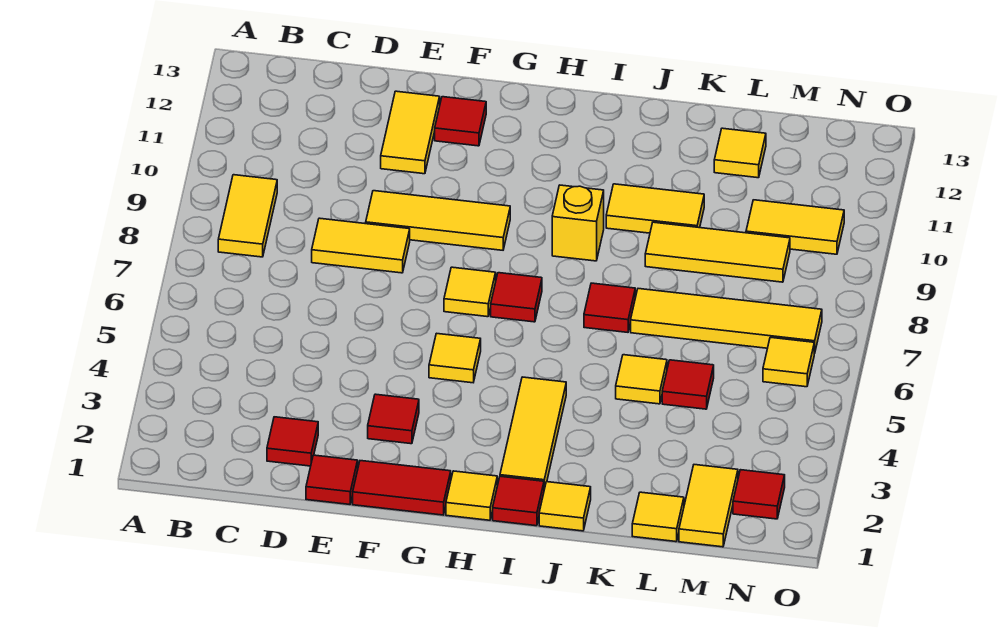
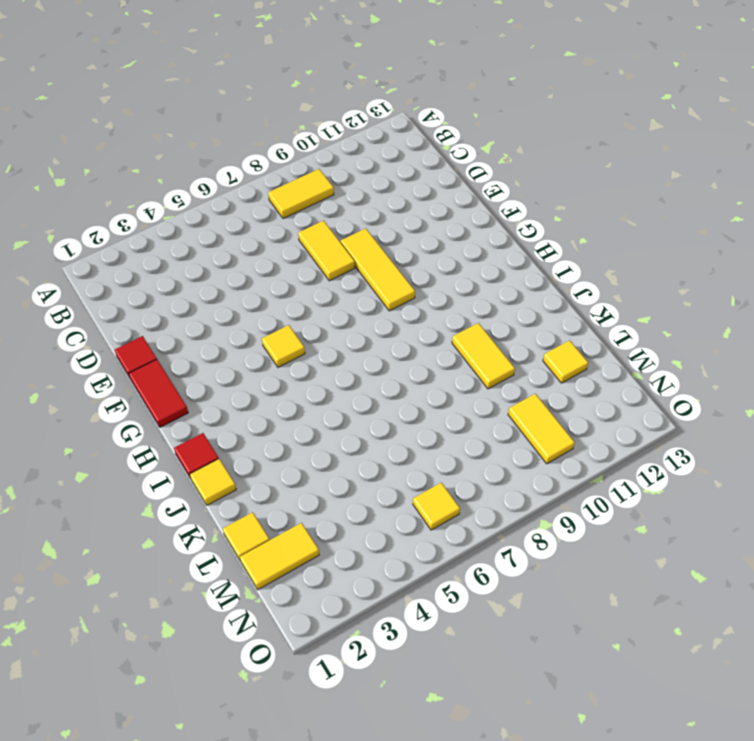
none -> red tile D2 level 1
none -> yellow tile E11:E12 level 1
none -> red tile F3 level 1

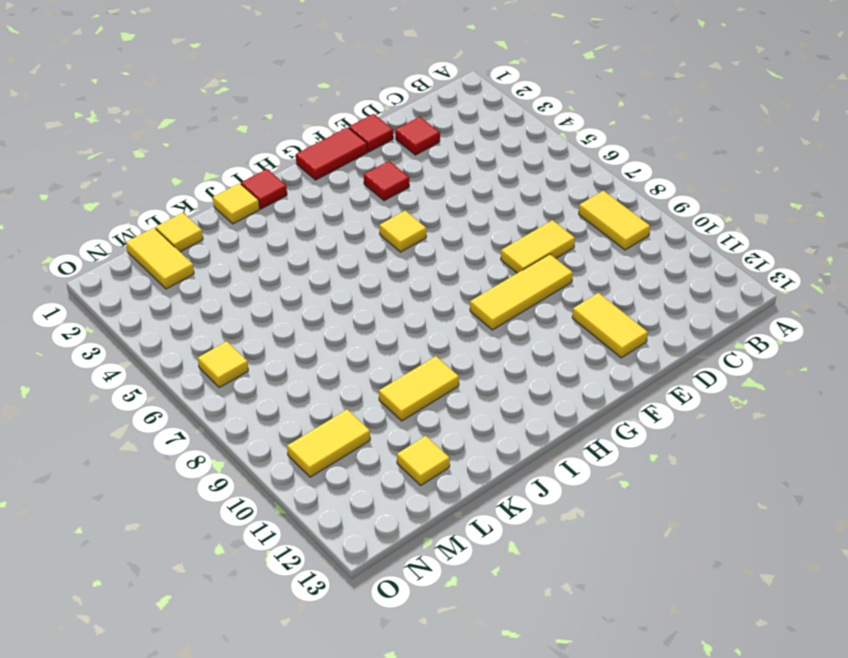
none -> red tile F12 level 1
none -> yellow tile G7 level 1
none -> yellow tile H1 level 1

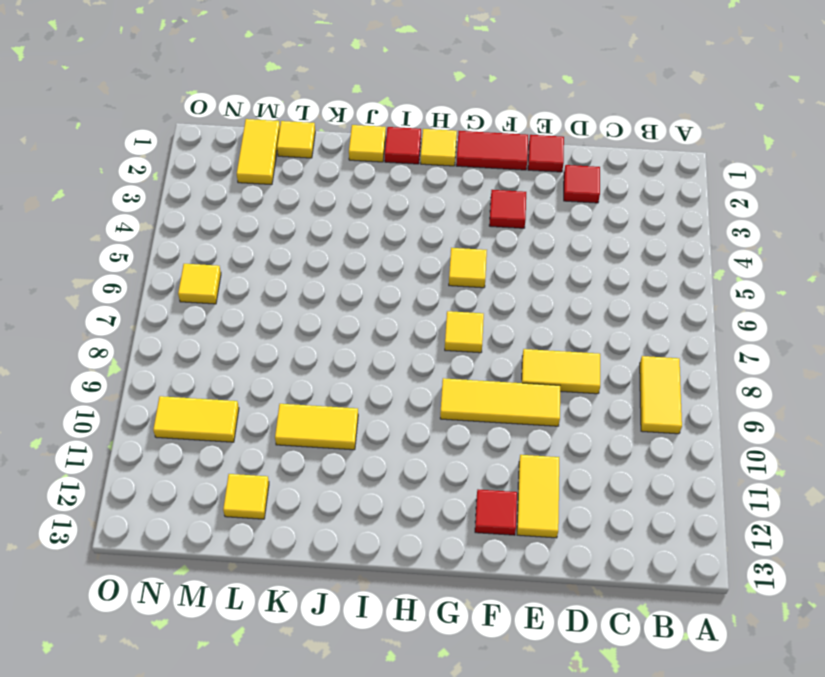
none -> red tile H7 level 1
none -> yellow tile I2:I4 level 1
none -> yellow brick I9 level 1

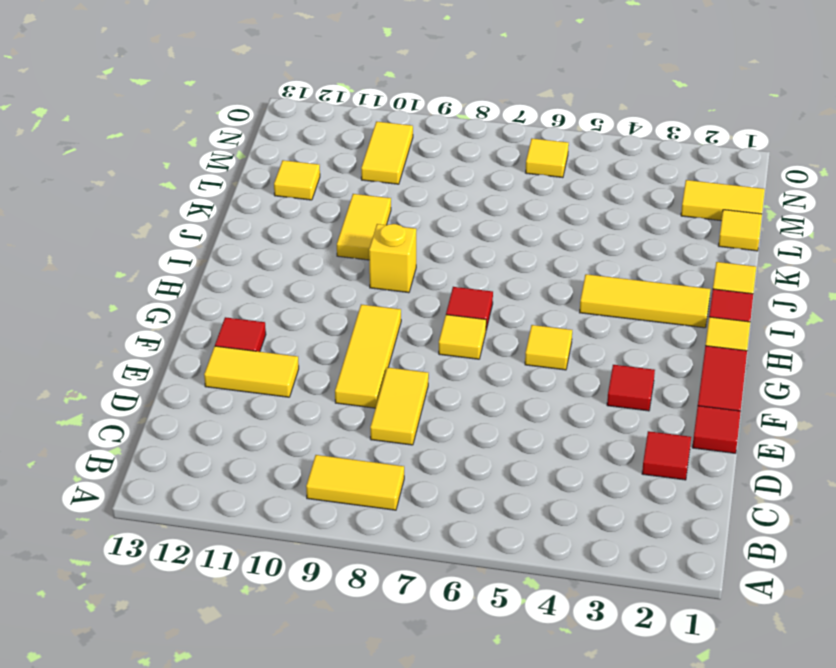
none -> red tile J7 level 1
none -> yellow tile K5 level 1
none -> yellow tile K7:N7 level 1

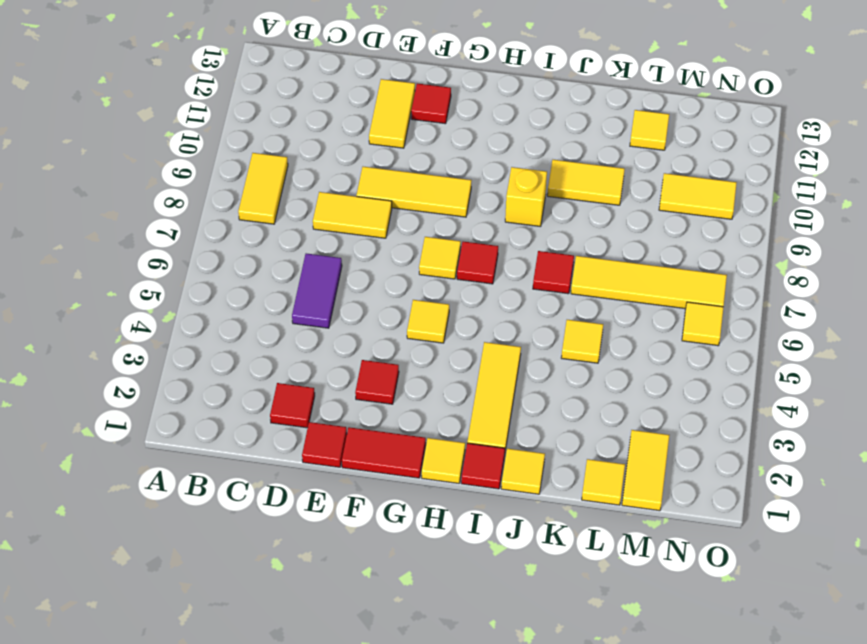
purple tile D5:D6 level 1 -> none
none -> yellow tile K9:M9 level 1
none -> red tile L5 level 1
none -> red tile N2 level 1

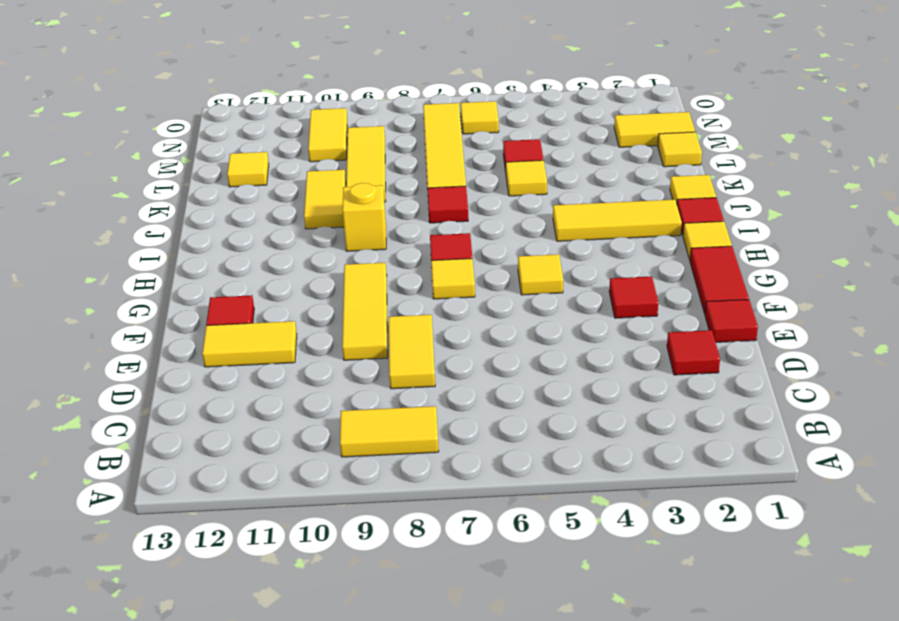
none -> red tile N2 level 1

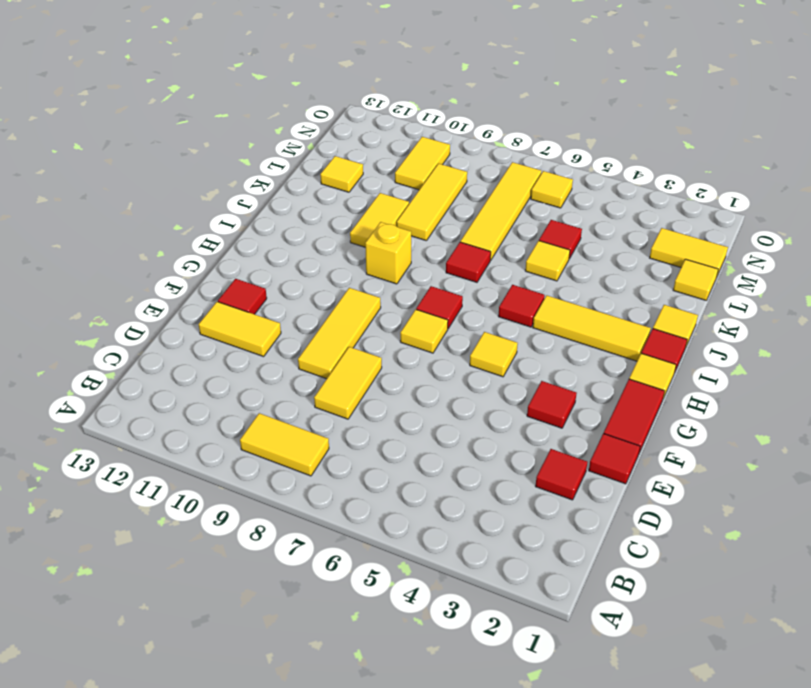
red tile I5 level 1 -> red tile N2 level 1

